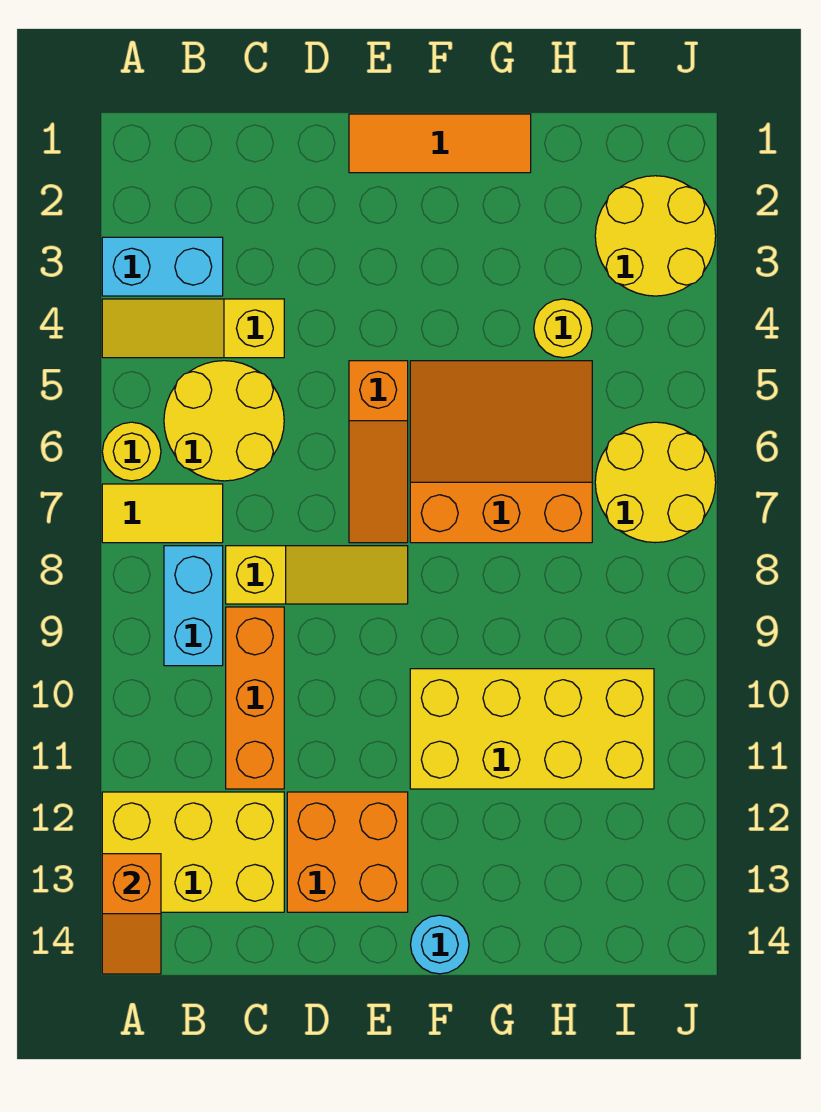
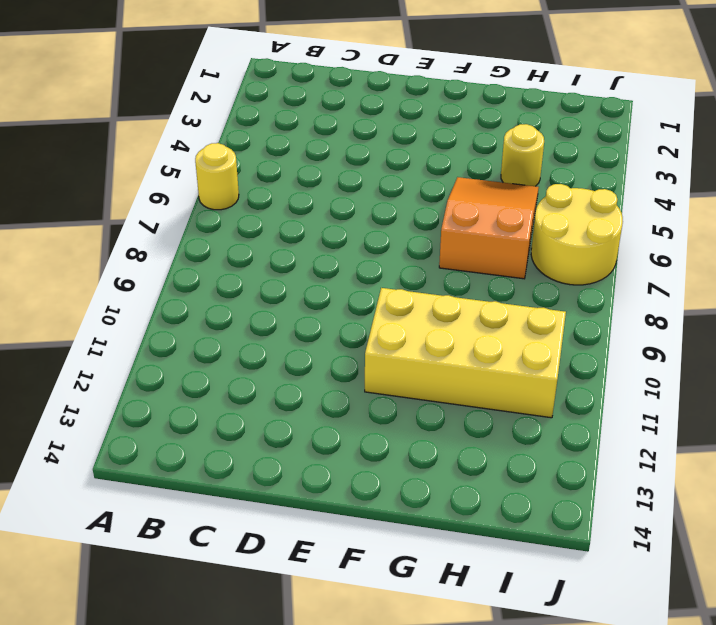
orange slope G5:H7 level 1 top 7 -> orange slope F5:H7 level 1 top 7
none -> cyan brick A3:B3 level 1
none -> yellow slope A4:C4 level 1 top C
none -> yellow tile A7:B7 level 1

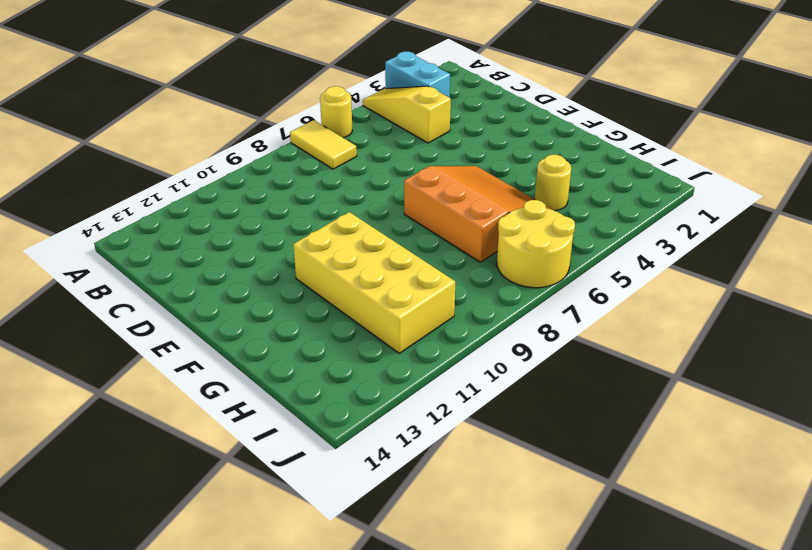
none -> yellow brick A12:C13 level 1
none -> yellow round brick B5:C6 level 1
none -> cyan brick B8:B9 level 1

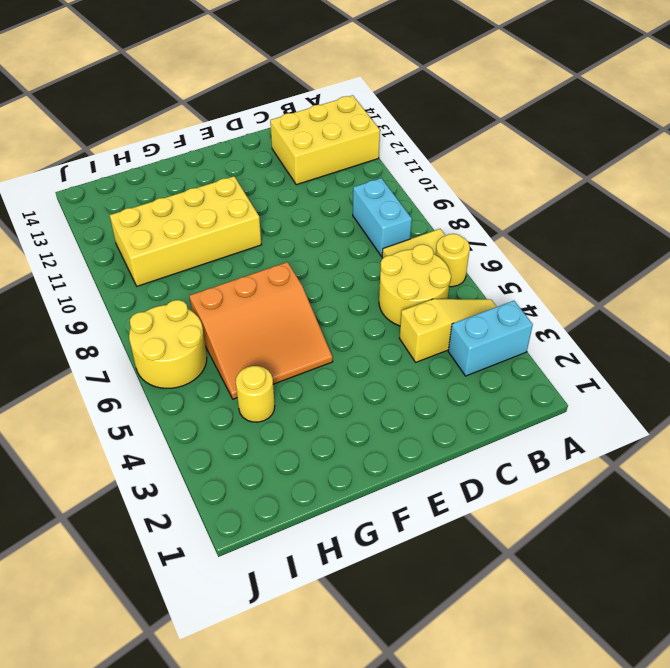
none -> yellow slope C8:E8 level 1 top C
none -> orange brick C9:C11 level 1
none -> orange brick D12:E13 level 1

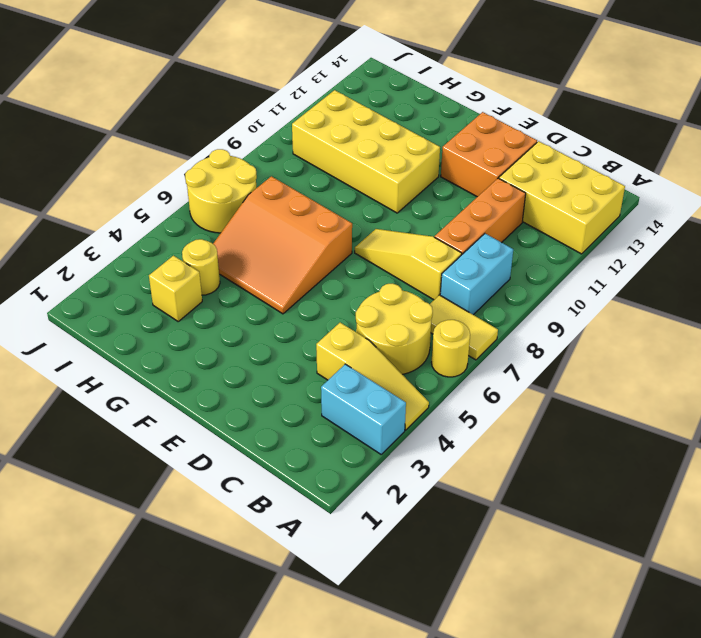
yellow brick H3 level 1 -> none
none -> orange tile E1:G1 level 1
none -> orange slope E5:E7 level 1 top 5
none -> cyan round brick F14 level 1

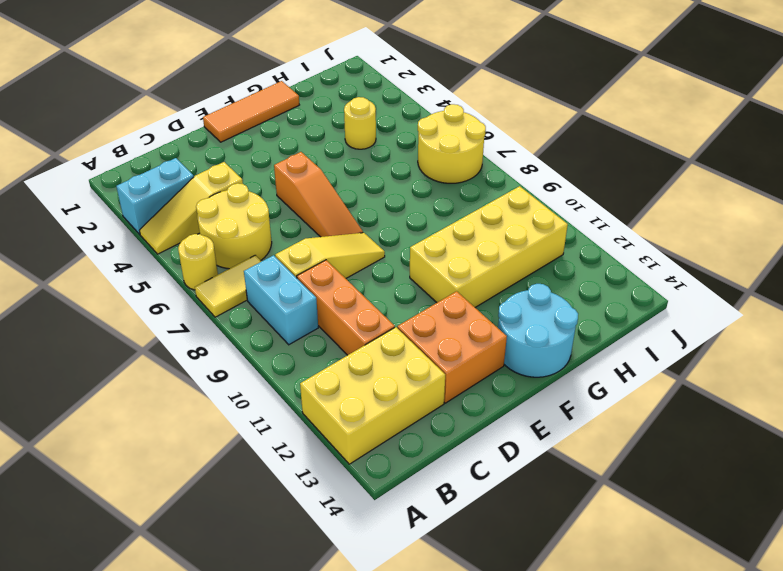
cyan round brick F13:G14 level 1 -> cyan round brick F14 level 1
none -> orange slope F5:H7 level 1 top 7
none -> yellow round brick I2:J3 level 1
none -> orange slope A13:A14 level 2 top 13

